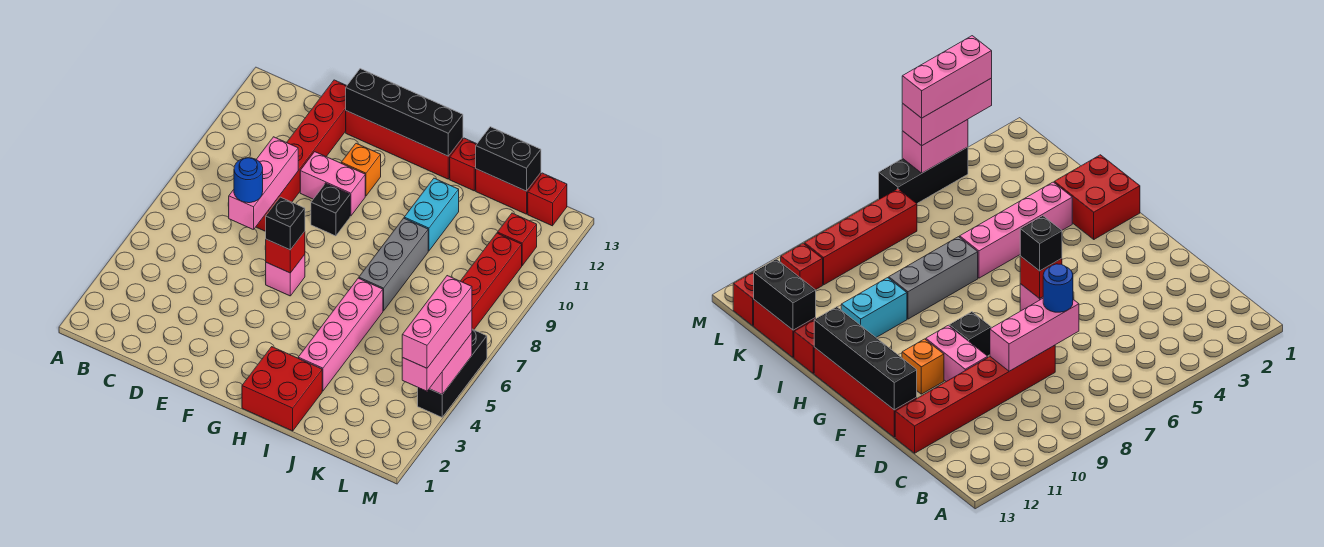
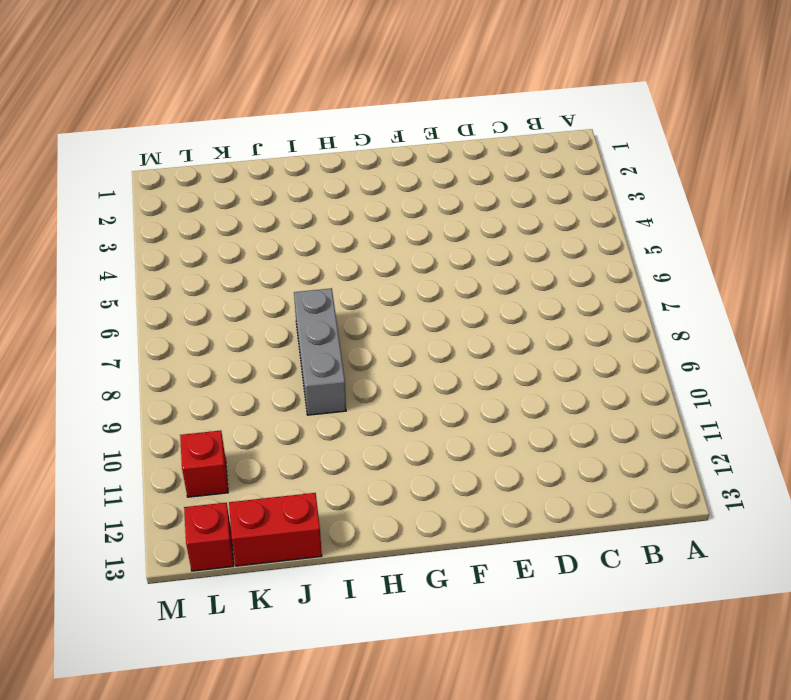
none -> red brick D8:D13 level 1
none -> pink brick E10:F10 level 1
none -> red brick E13:H13 level 1

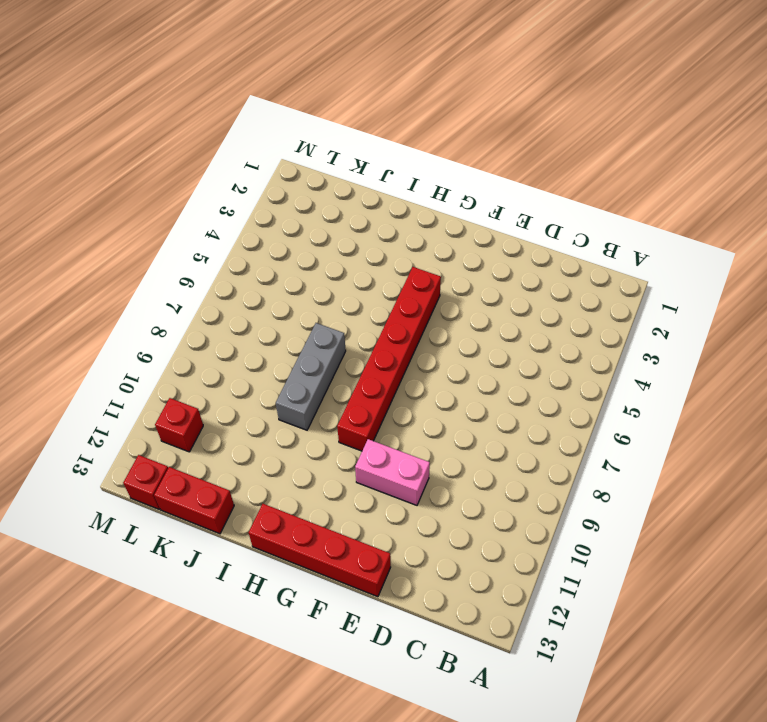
red brick G4:G9 level 1 -> red brick D8:D13 level 1
none -> pink brick F6 level 1
none -> black brick F9 level 1
none -> orange brick F11 level 1

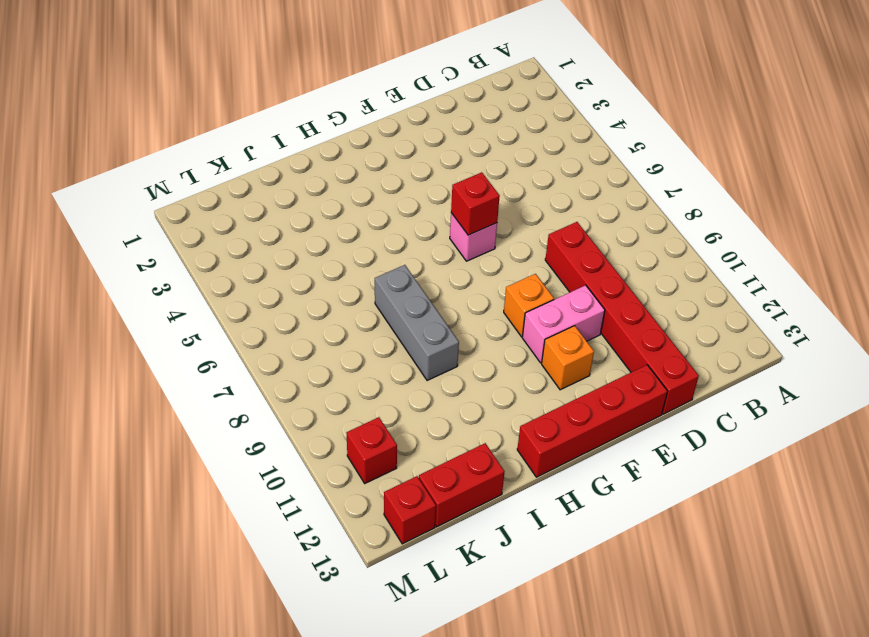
orange brick F9 level 1 -> black brick F9 level 1
none -> red brick H1:I2 level 1
none -> pink brick I3:I6 level 1
none -> cyan brick I10:I11 level 1

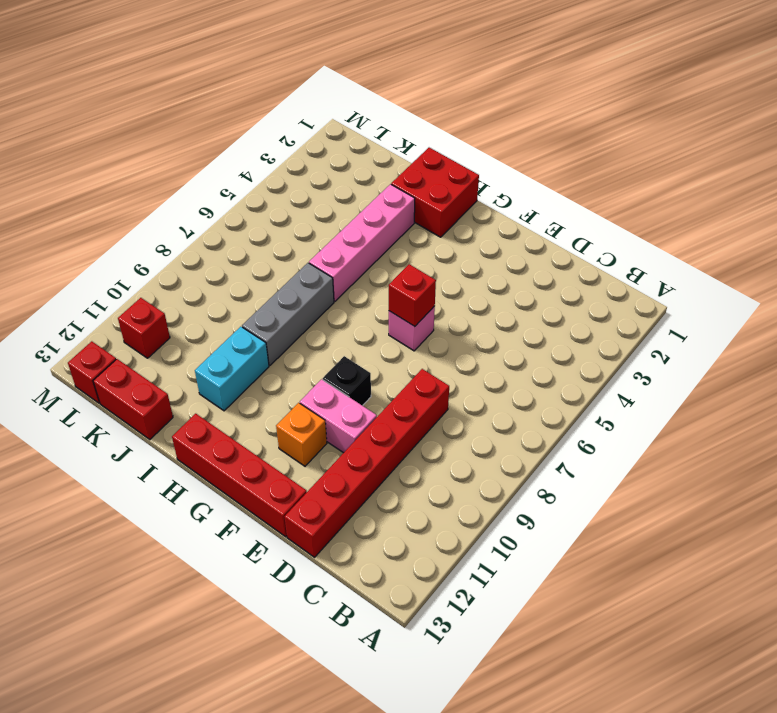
none -> red brick I13 level 1
none -> red brick L7:L10 level 1
none -> black brick M4:M6 level 1

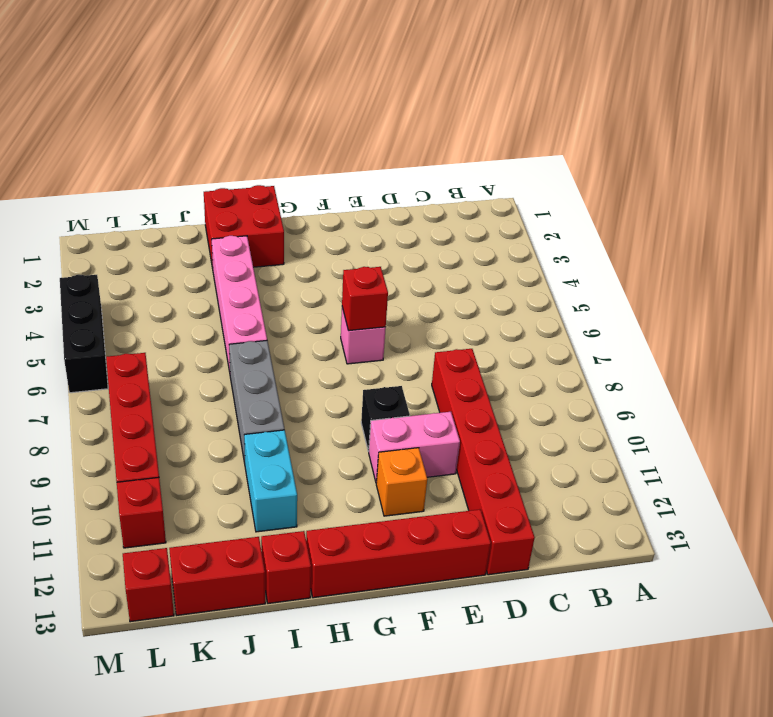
none -> pink brick D7:D9 level 2
none -> black brick E13:H13 level 2
none -> black brick J13:K13 level 2

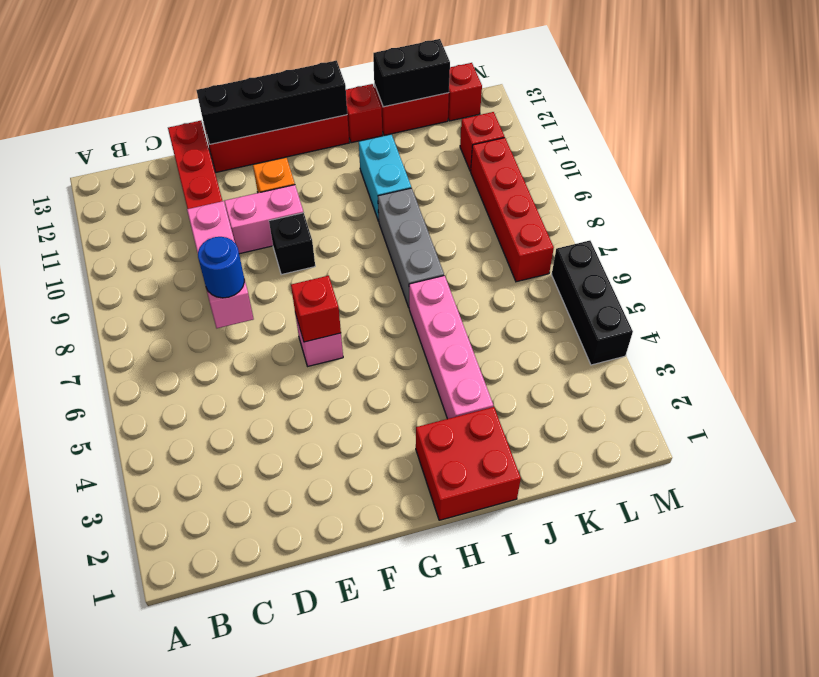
none -> pink brick M4:M5 level 2
none -> black brick F6 level 3
none -> pink brick M3:M5 level 3

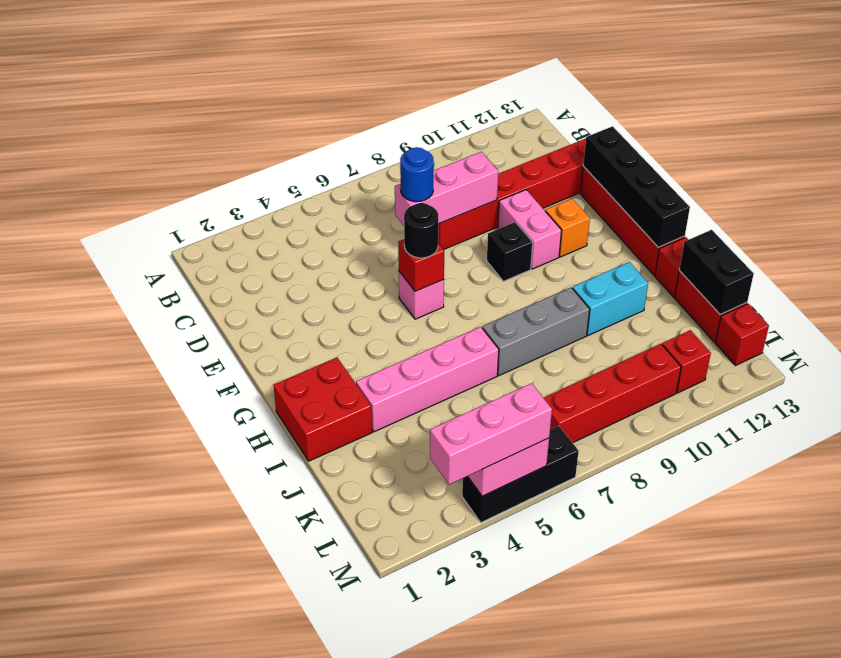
black round brick F6 level 3 -> black brick F6 level 3
none -> pink brick M3:M5 level 4

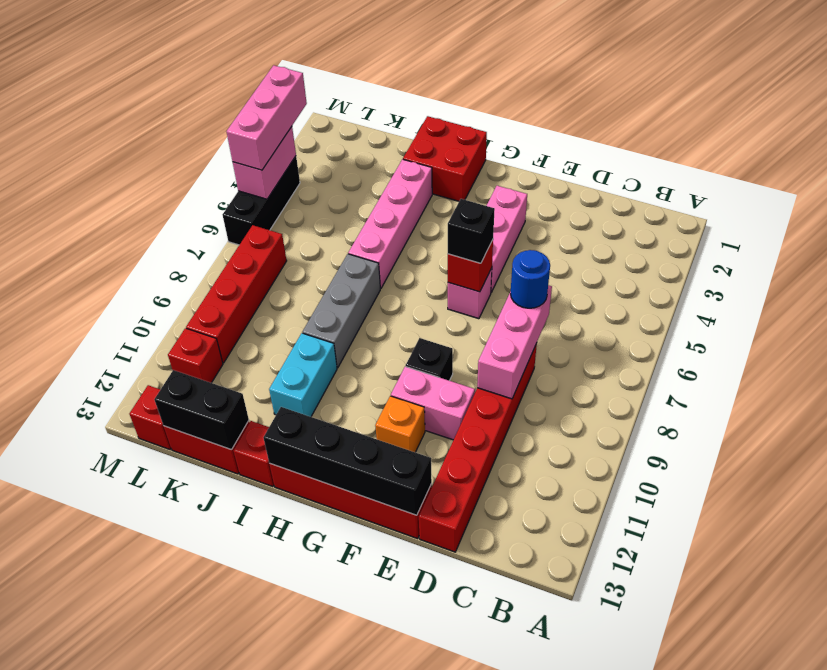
pink brick F3:F5 level 1 -> pink brick M3:M5 level 4

